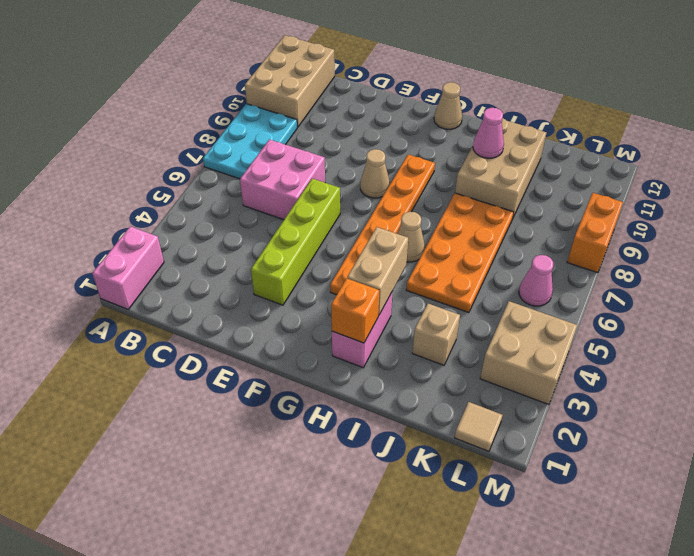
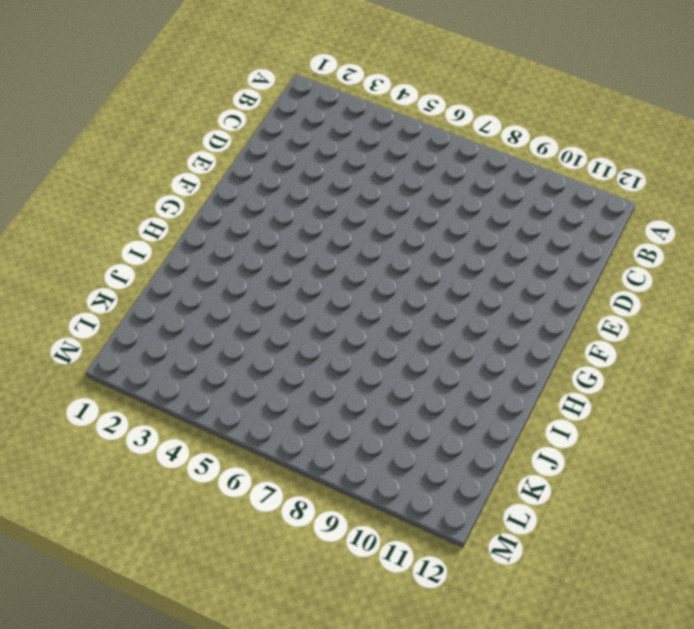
none -> pink brick A1:A2 level 1
none -> cyan plate A7:B9 level 1
none -> tan brick A10:B12 level 1

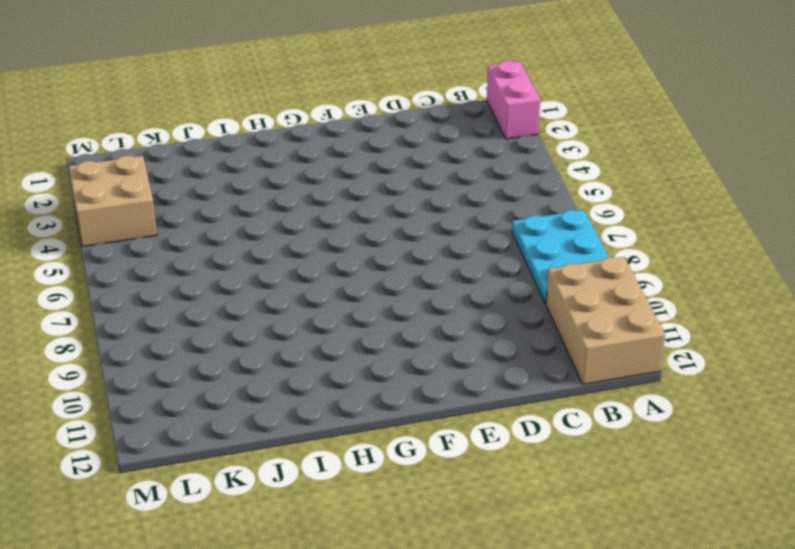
none -> pink brick C6:D7 level 1
none -> lime brick E3:E6 level 1
none -> tan cone F8 level 1

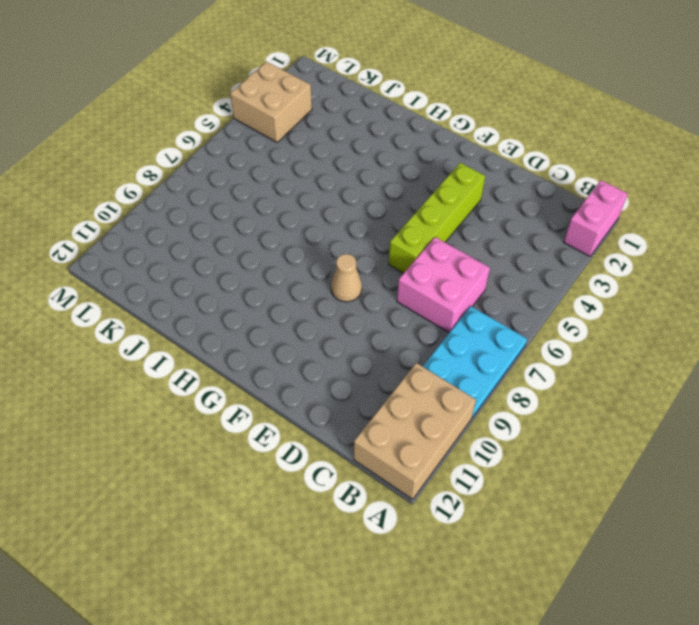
none -> orange plate G4:G9 level 1
none -> tan cone G12 level 1
none -> pink brick H2:H3 level 1

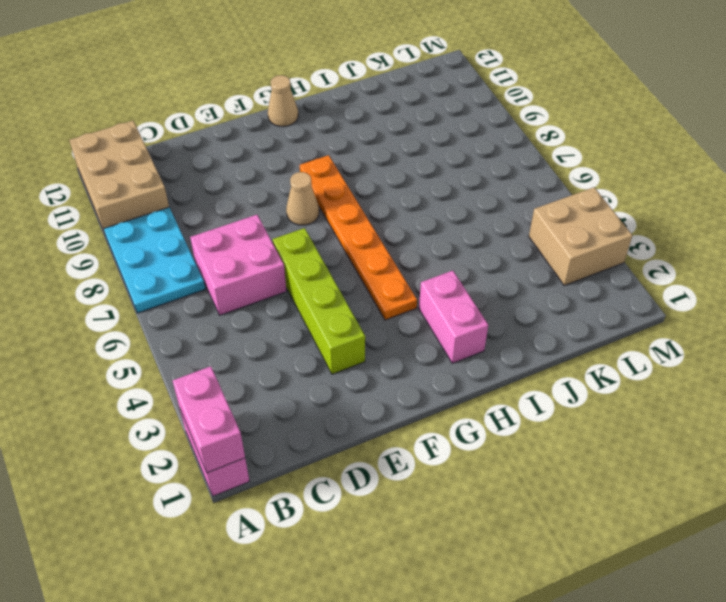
pink brick A1:A2 level 2 -> none
none -> tan cone H6 level 1
none -> orange plate I5:J8 level 1
none -> tan brick I9:J11 level 1

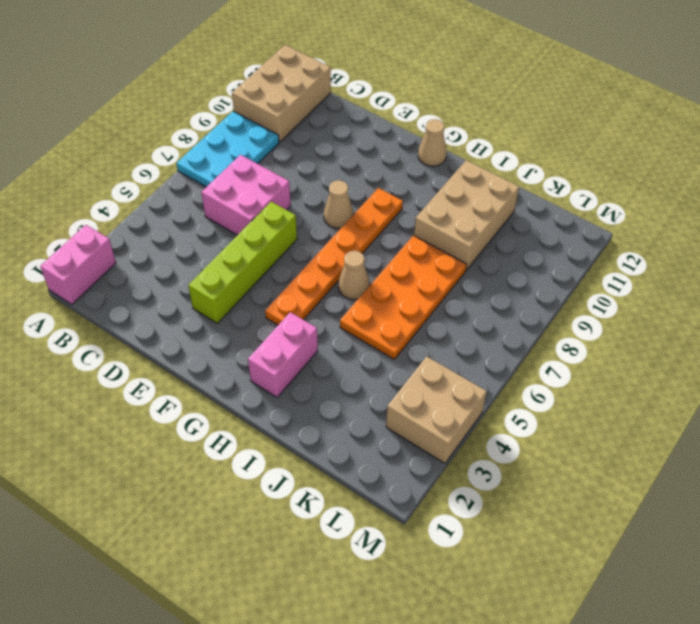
none -> tan brick J3 level 1
none -> tan tile L1 level 1
none -> pink cone L6 level 1

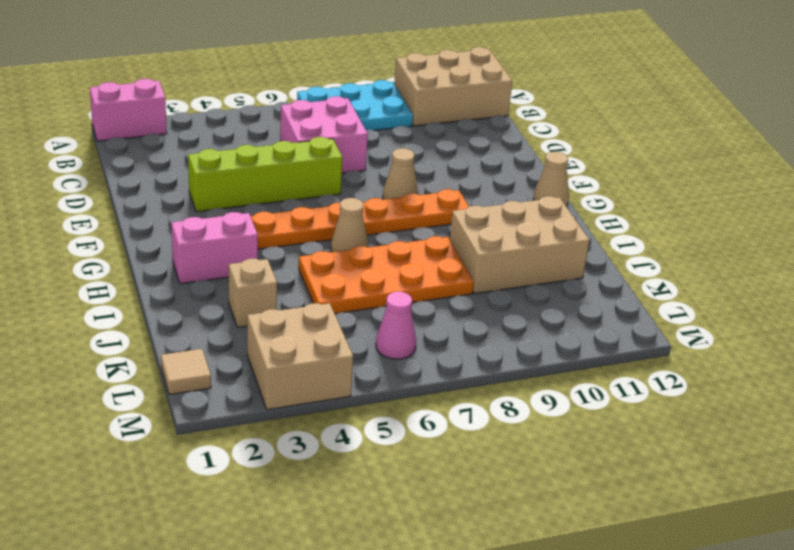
none -> orange brick M8:M9 level 1
none -> orange brick H2 level 2
none -> tan brick H3:H4 level 2

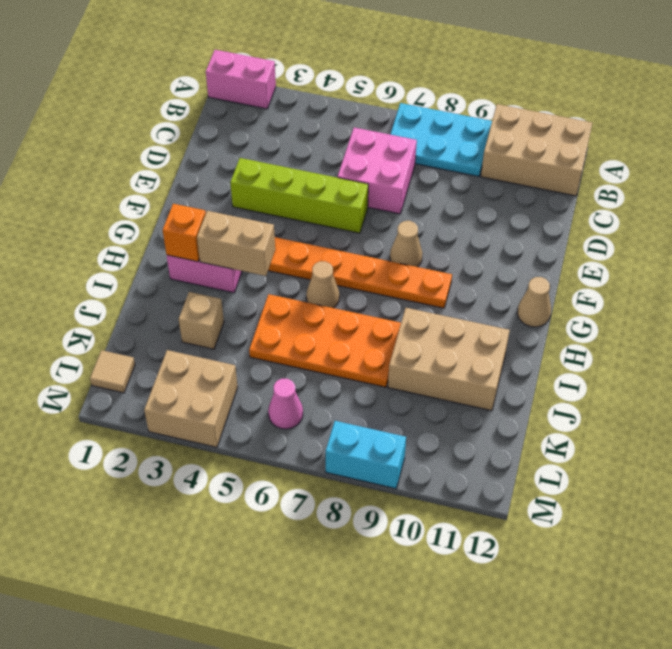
cyan brick M8:M9 level 1 -> orange brick M8:M9 level 1
none -> pink cone I10 level 2

